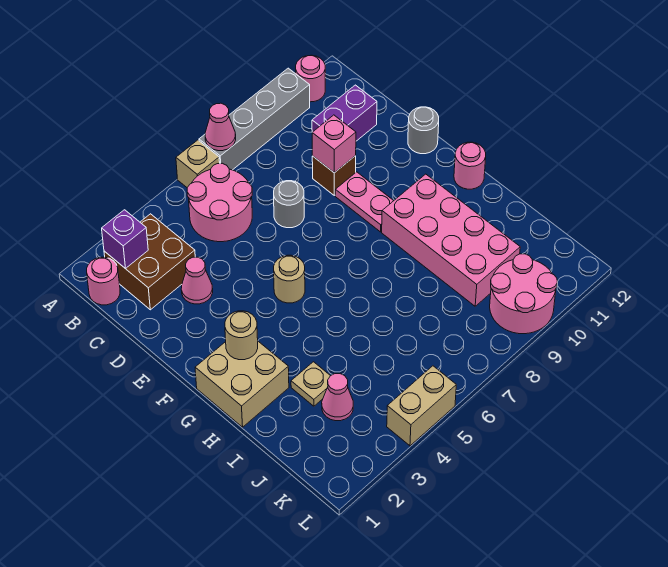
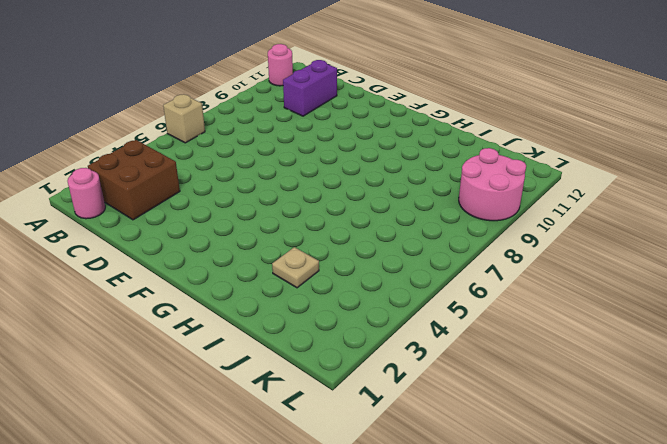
none -> grey brick A7:A10 level 1
none -> pink round brick B5:C6 level 1
none -> pink cone D3 level 1

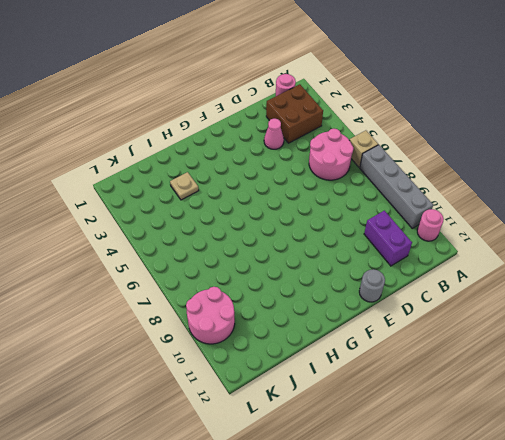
none -> grey round brick D7 level 1
none -> brown brick D9 level 1
none -> pink plate E9:F9 level 1

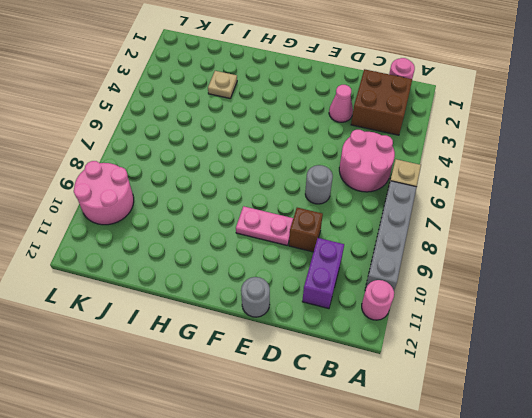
none -> tan round brick F5 level 1
none -> tan brick G1:H2 level 1
none -> pink brick G9:J10 level 1

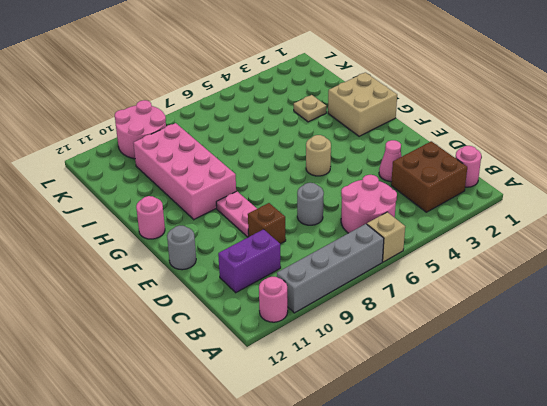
none -> pink cone J3 level 1
none -> tan brick L4:L5 level 1
none -> pink cone A7 level 2

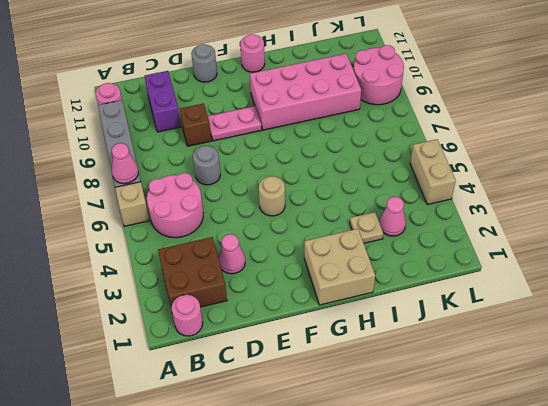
none -> purple brick B2 level 2
none -> pink brick D9 level 2
none -> tan round brick G2 level 2

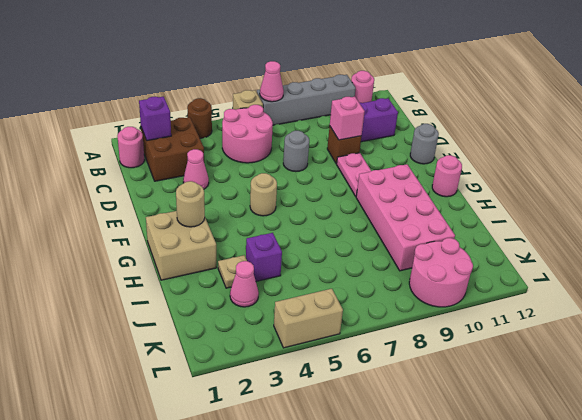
brown round brick A4 level 1 -> none
purple brick I4 level 1 -> none

